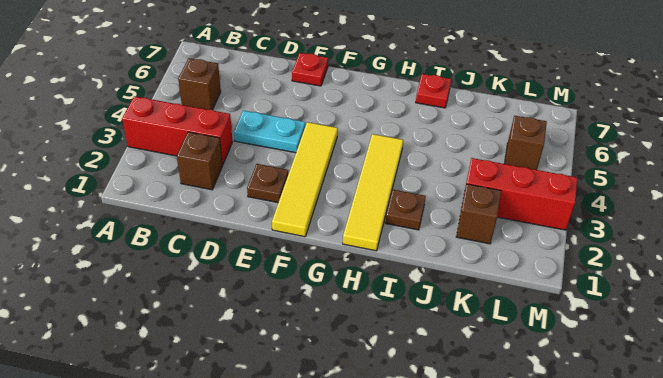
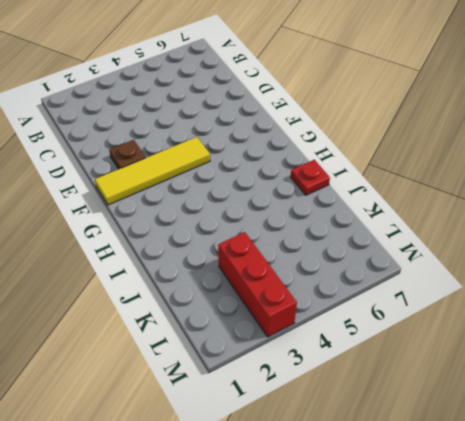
none -> red brick A3:C3 level 1
none -> brown brick B5 level 1
none -> brown brick C2 level 1

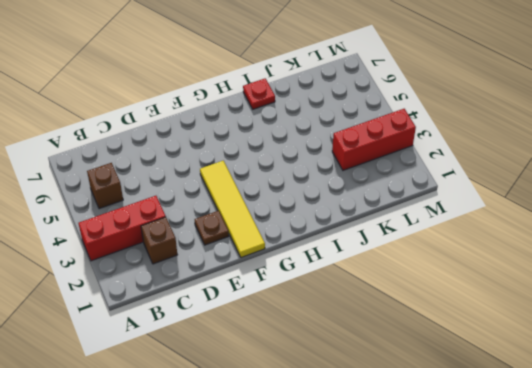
none -> cyan plate D4:E4 level 1
none -> red plate E7 level 1
none -> yellow tile H1:H4 level 1

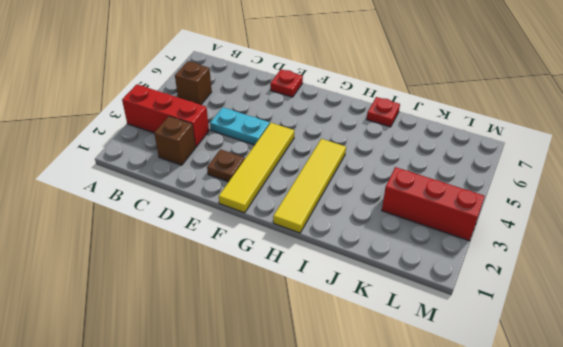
none -> brown plate I2 level 1
none -> brown brick K2 level 1
none -> brown brick L5 level 1

